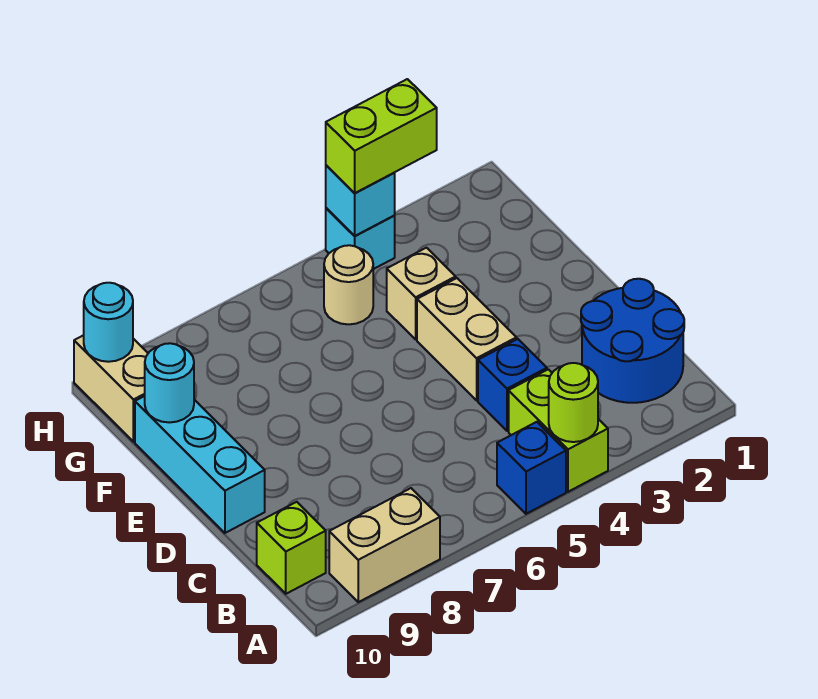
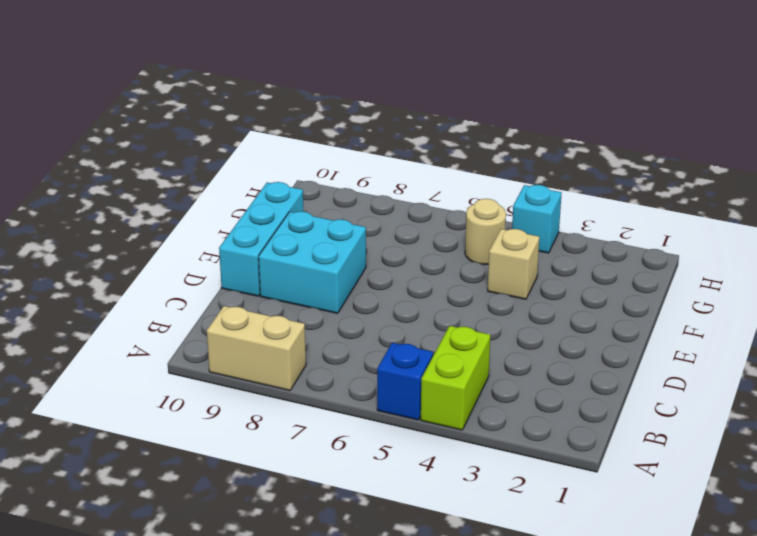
cyan brick D8:E9 level 1 -> none
none -> blue round brick B1:C2 level 1
none -> lime brick B10 level 1
none -> blue brick C4 level 1

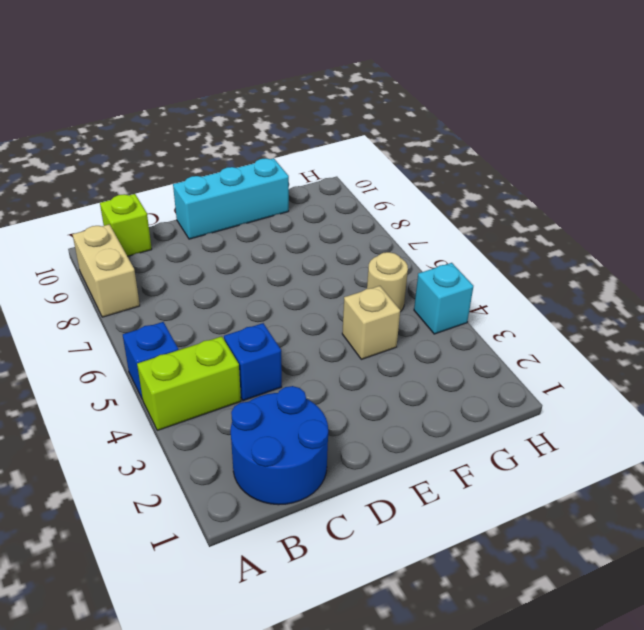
none -> tan brick D4:E4 level 1
none -> tan brick G10:H10 level 1
none -> lime round brick A4 level 2

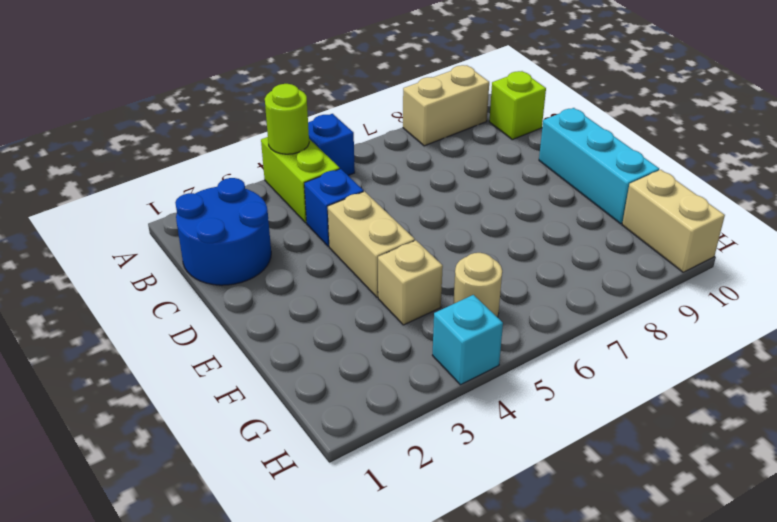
none -> cyan round brick F10 level 2
none -> cyan brick H4 level 2
none -> cyan round brick H10 level 2

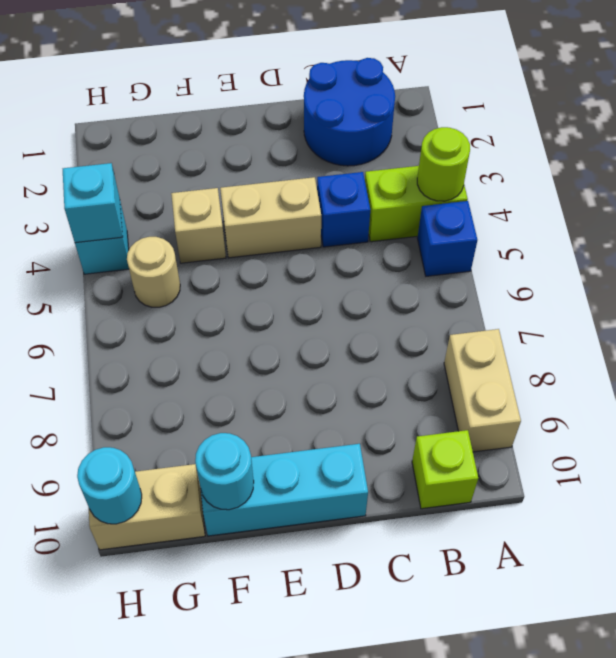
none -> lime brick H3:H4 level 3

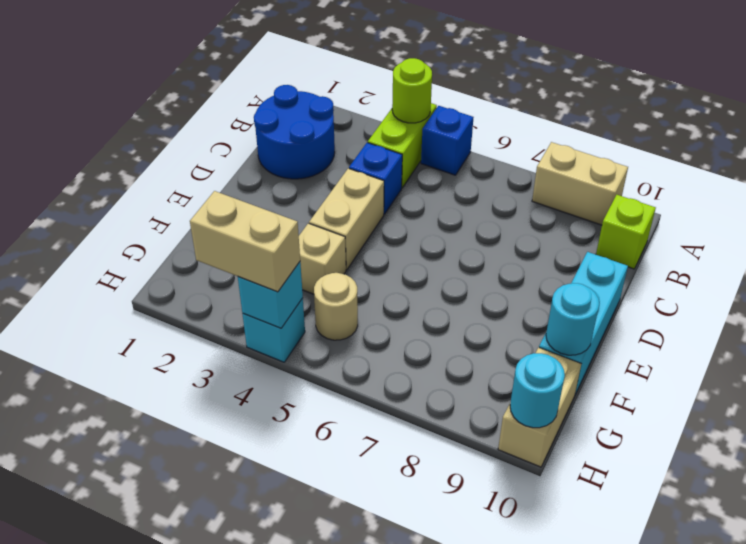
tan brick H3:H4 level 3 -> lime brick H3:H4 level 3

